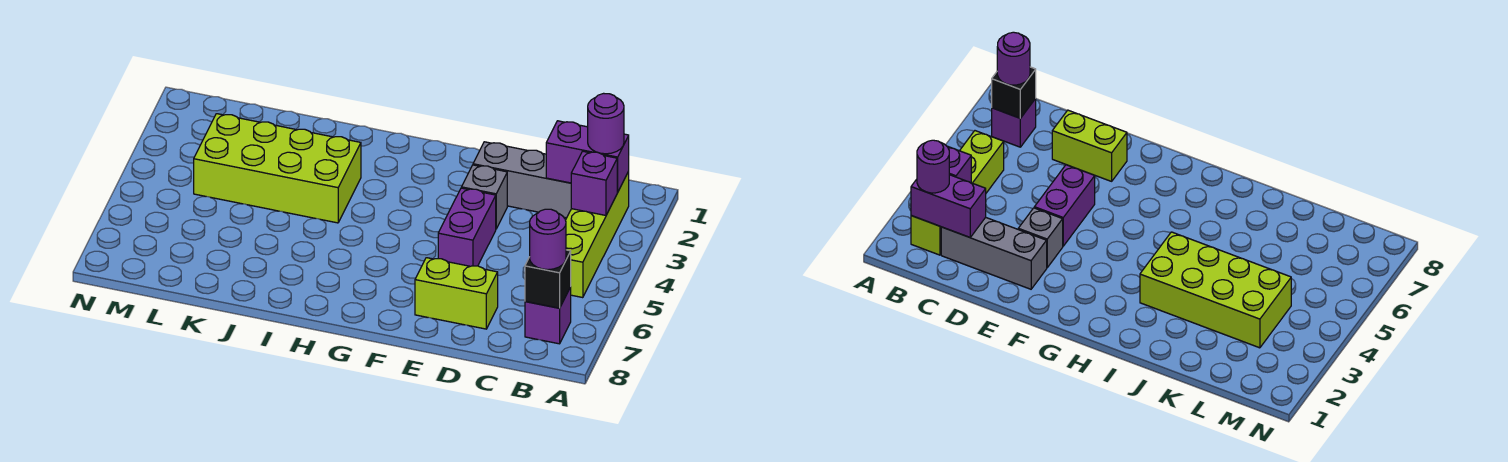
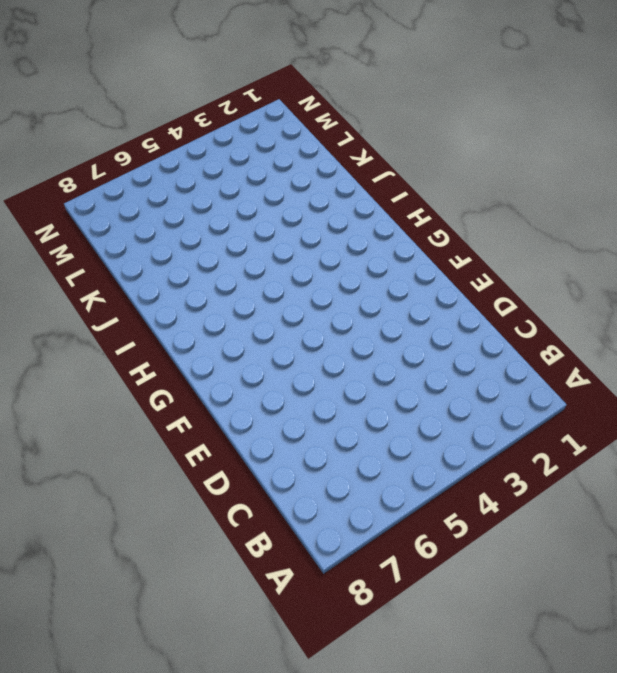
none -> lime brick B2:B5 level 1
none -> purple brick B7 level 1
none -> grey brick C2:E2 level 1

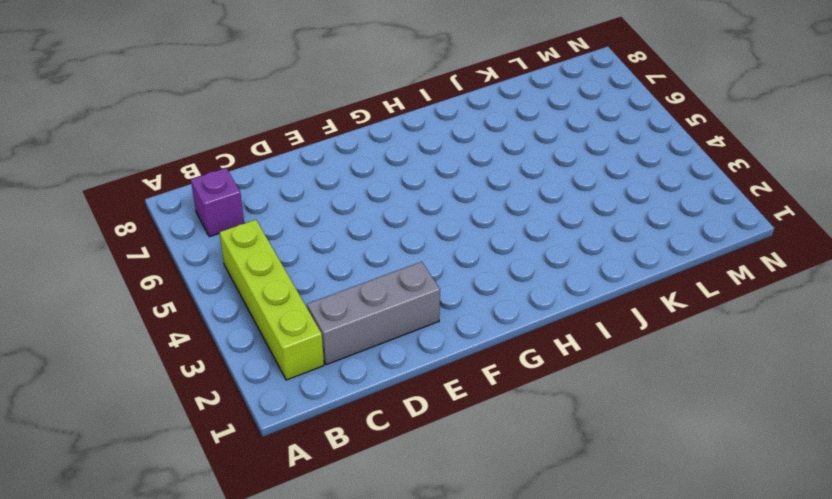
none -> lime brick D7:E7 level 1
none -> grey brick E3 level 1
none -> purple brick E4:E5 level 1

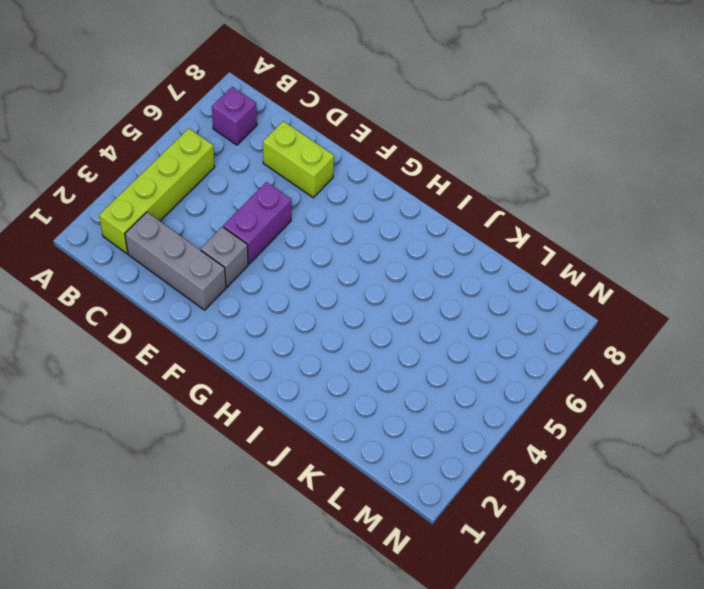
none -> lime brick I3:L4 level 1
none -> purple brick B2:C2 level 2
none -> purple brick B3 level 2

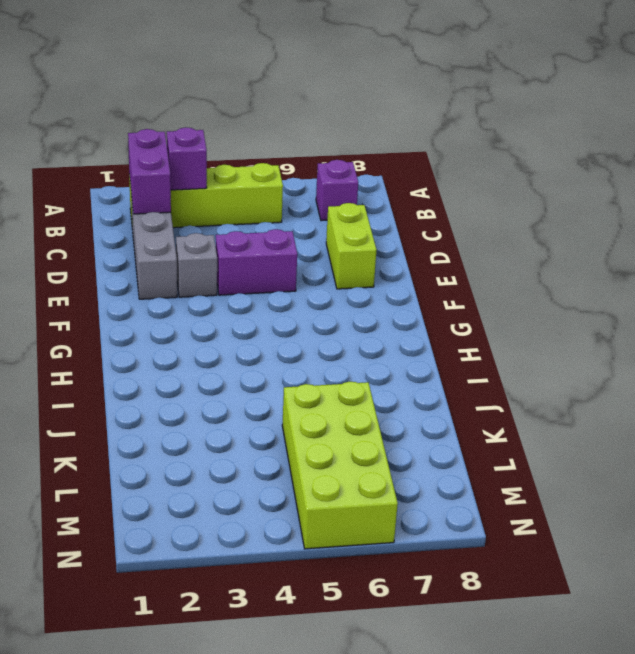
lime brick K5:N6 level 1 -> lime brick I3:L4 level 1
none -> black brick B7 level 2
none -> purple round brick B2 level 3
none -> purple round brick B7 level 3

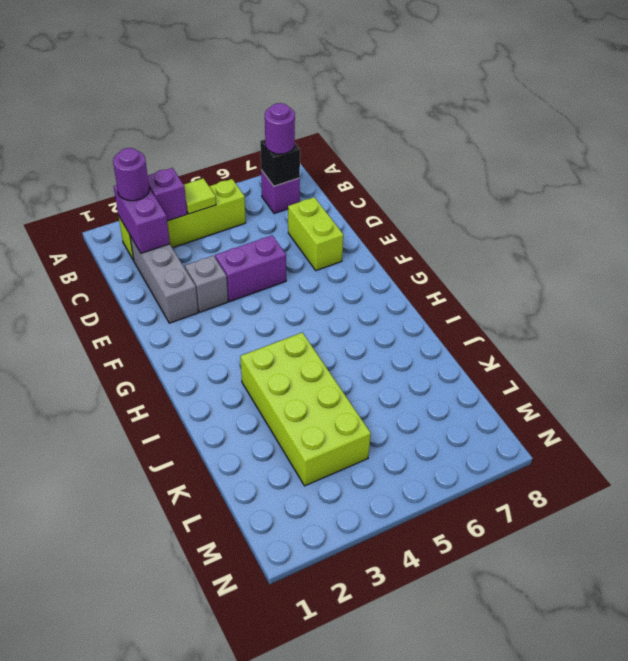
lime tile B4 level 2 -> none

